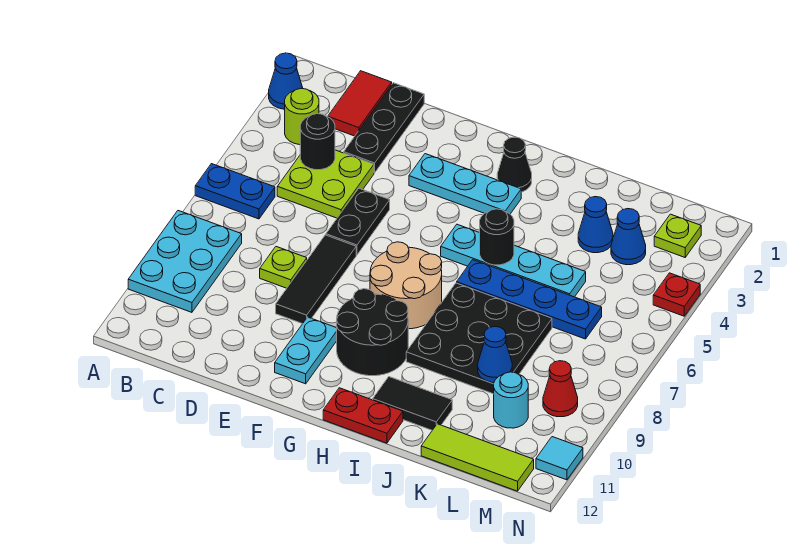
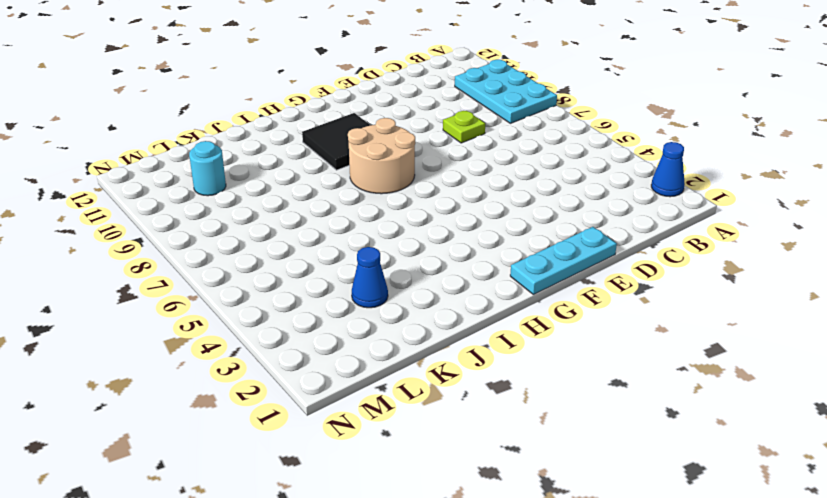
cyan plate E1:G1 level 1 -> cyan plate F3:H3 level 1
black tile G9:H10 level 1 -> black round brick G9:H10 level 1
none -> blue plate A6:B6 level 1
none -> lime round brick B3 level 1
none -> red tile C1:C2 level 1
none -> lime plate C4:D5 level 1

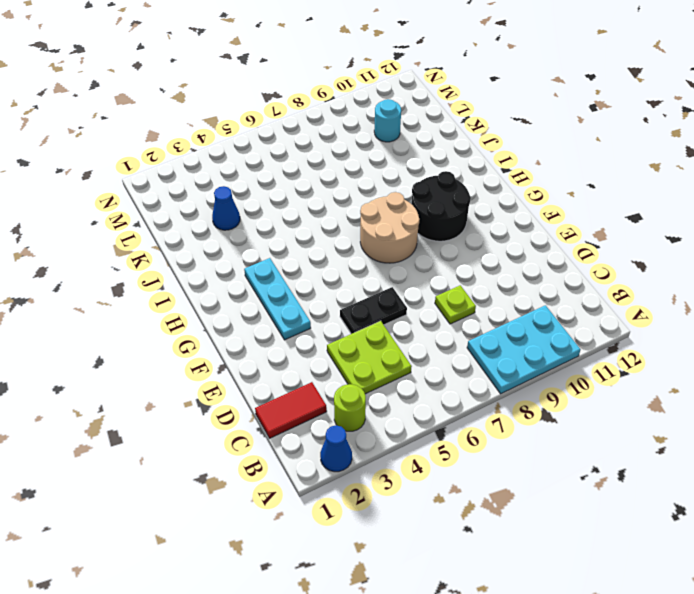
none -> blue plate A6:B6 level 1
none -> black plate D1:D3 level 1
none -> black tile E7:E9 level 1
none -> cyan plate F10:F11 level 1

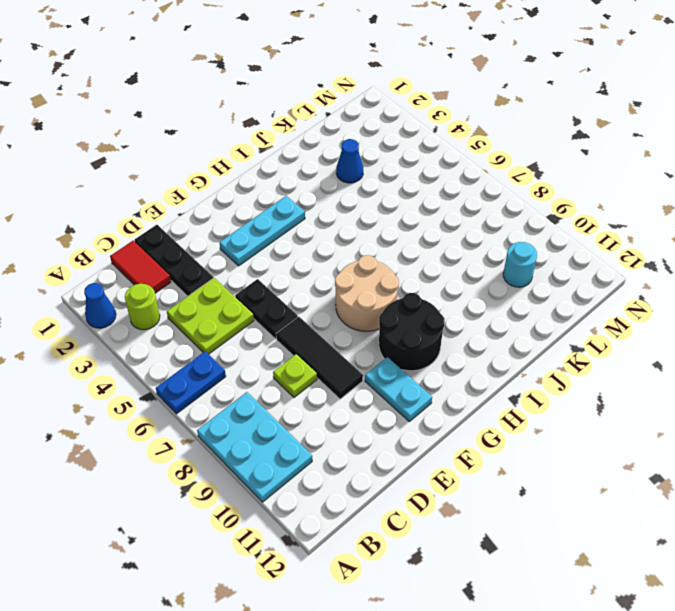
none -> black cone H2 level 1
none -> cyan plate H5:K5 level 1
none -> red plate H12:I12 level 1
none -> blue plate I6:L6 level 1

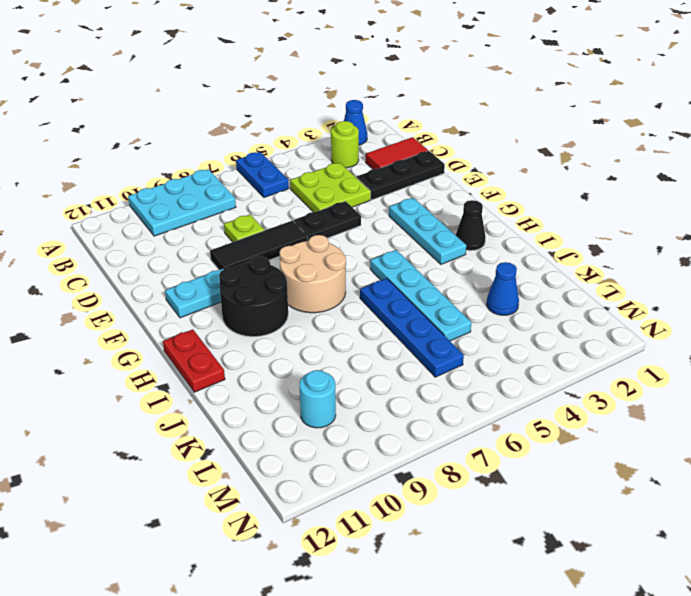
none -> black plate I7:K9 level 1
none -> black tile I11:J11 level 1
none -> lime tile K12:M12 level 1
none -> blue cone L3 level 1

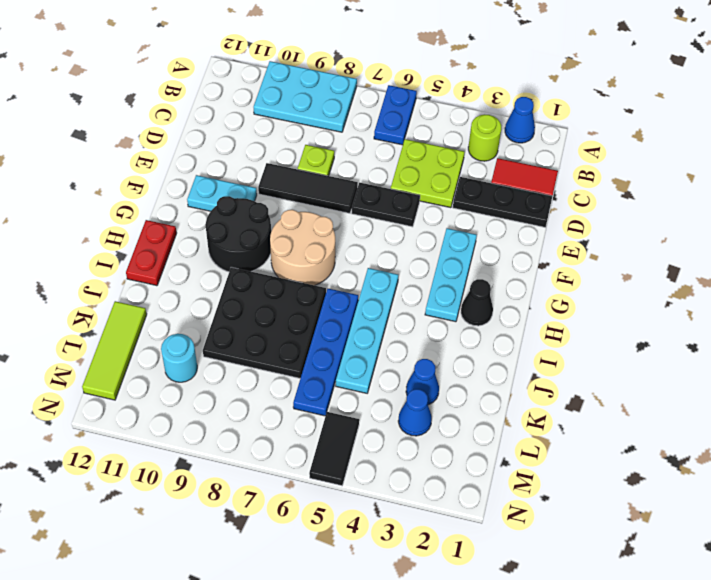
black tile M5:N5 level 1 -> black tile I11:J11 level 1
none -> lime plate M2 level 1
none -> red cone M9 level 1
none -> red plate N4 level 1
none -> cyan tile N11 level 1

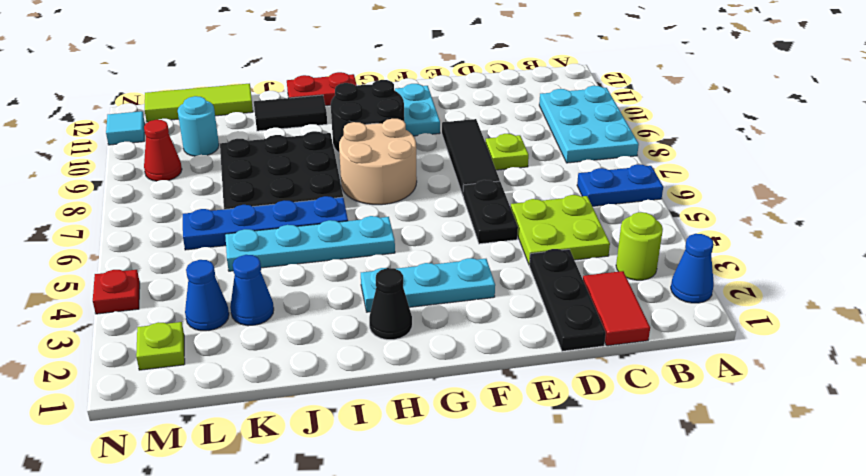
none -> black round brick C4 level 2
none -> black round brick I5 level 2
none -> blue cone K9 level 2

